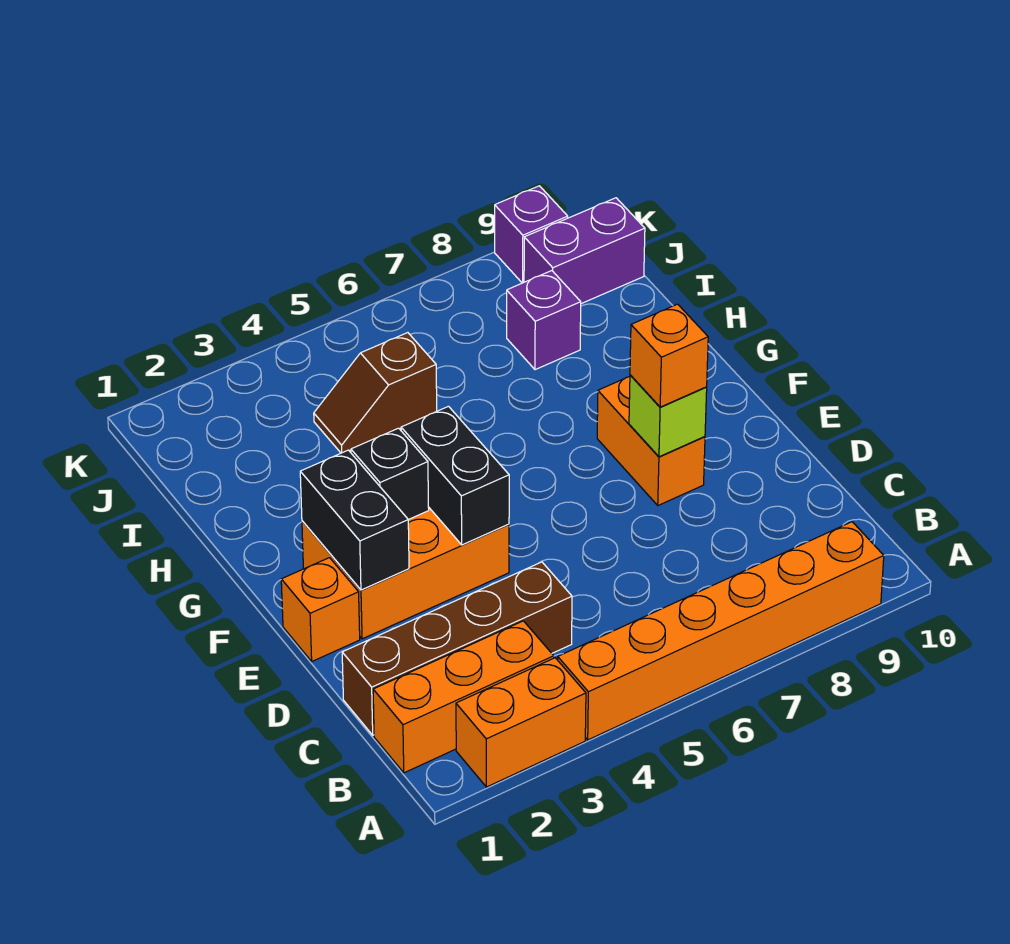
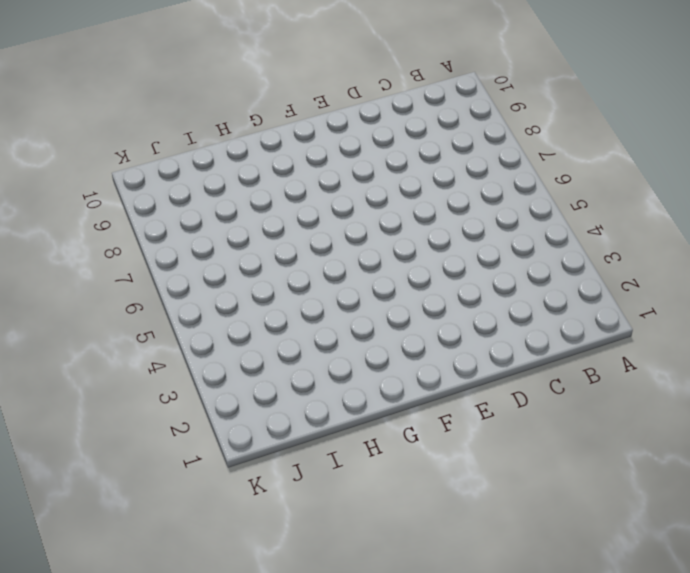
none -> orange brick A2:A3 level 1
none -> orange brick A4:A9 level 1
none -> orange brick B1:B3 level 1

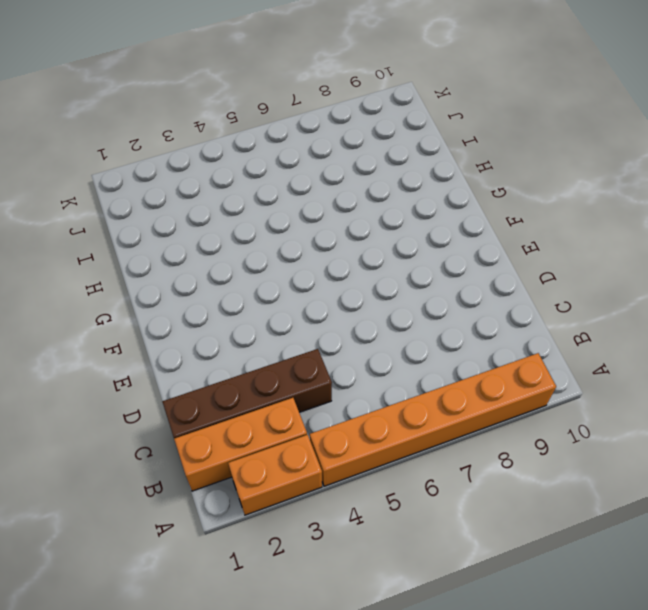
none -> orange brick E1 level 1
none -> orange brick E2:F4 level 1
none -> orange brick E8:F8 level 1

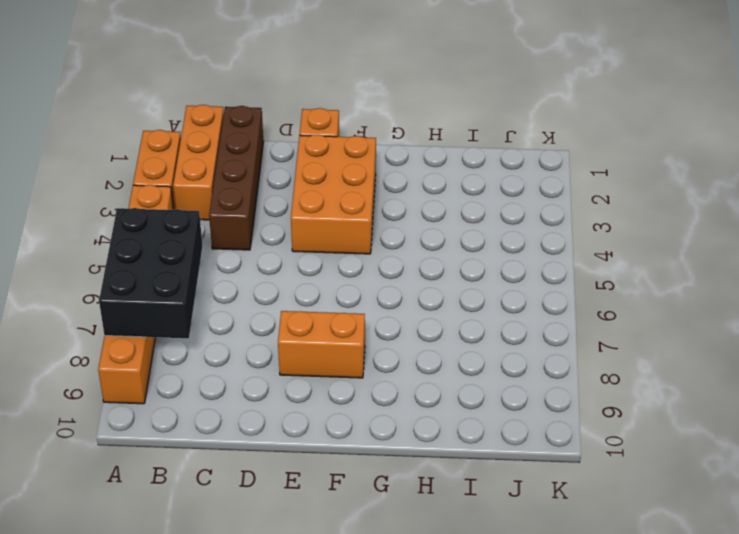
black brick A6:B8 level 2 -> none
none -> brown slope I4:I5 level 1 top 5
none -> purple brick I8 level 1
none -> purple brick J9:J10 level 1

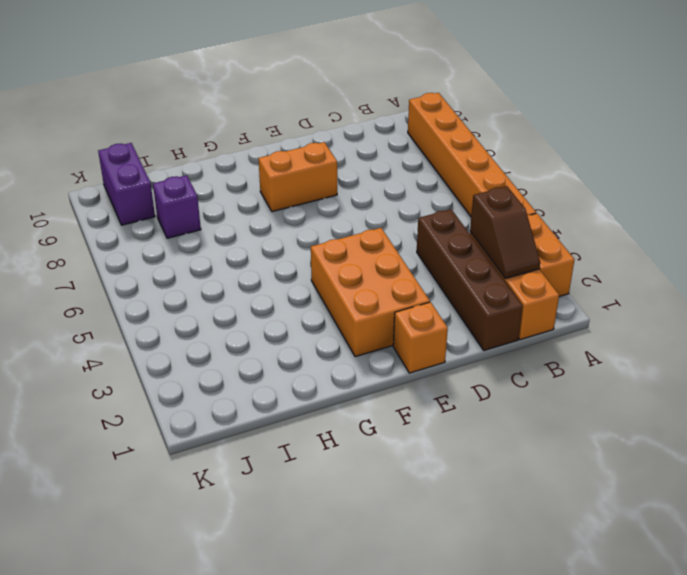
brown slope B2:B3 level 2 top 3 -> brown slope I4:I5 level 1 top 5
none -> purple brick K9 level 1
none -> black brick E2:F2 level 2
none -> black brick E4:F4 level 2

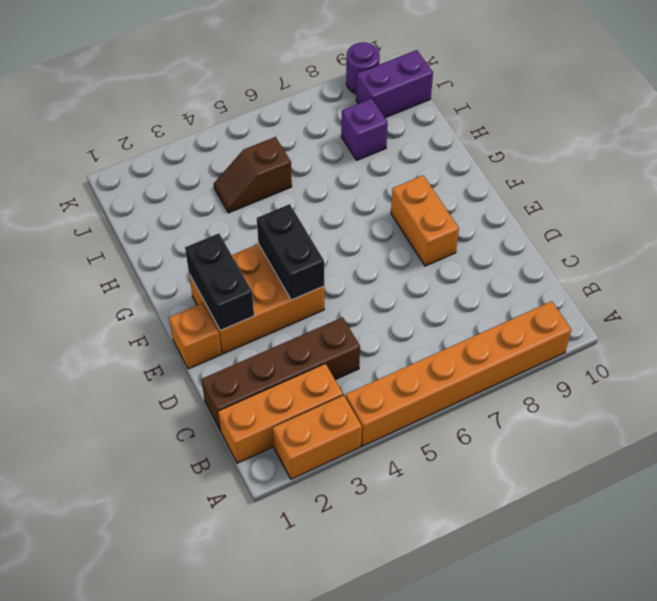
purple round brick K9 level 1 -> purple brick K9 level 1
none -> lime brick E8 level 2
none -> black brick F3 level 2
none -> orange brick E8 level 3

